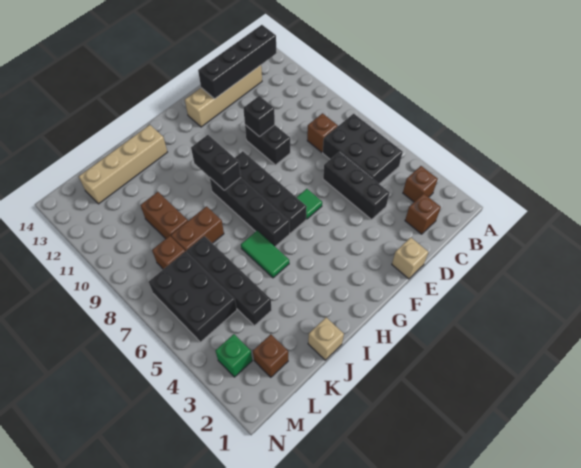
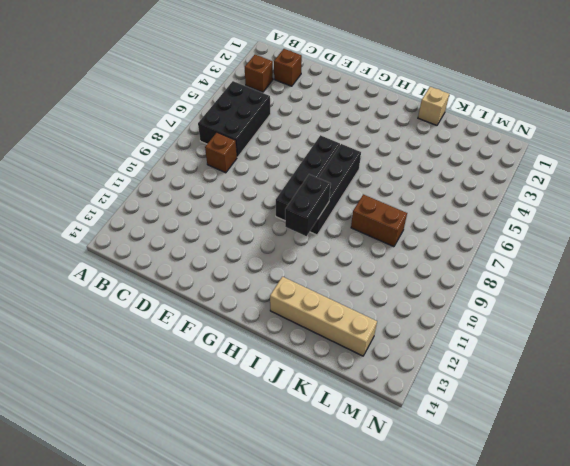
none -> tan brick C13:F13 level 1
none -> black brick D4:D6 level 1
none -> tan brick E1 level 1

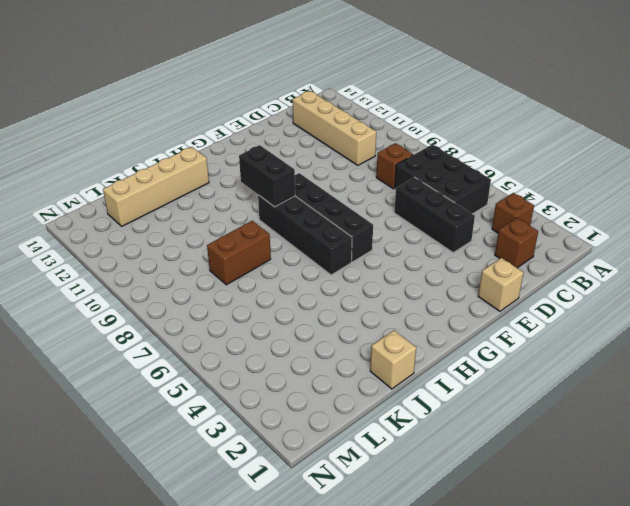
tan brick C10:C13 level 1 -> tan brick C13:F13 level 1
none -> black brick E9:E10 level 1
none -> green tile F6 level 1
none -> green tile I5:I6 level 1

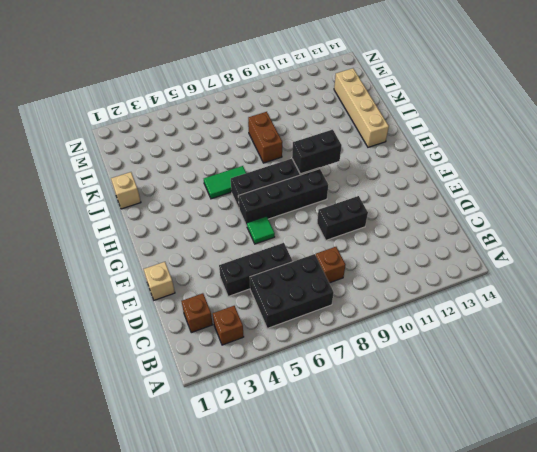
none -> tan brick C13:F13 level 1
none -> black brick K4:K7 level 1
none -> brown brick K9:K10 level 1

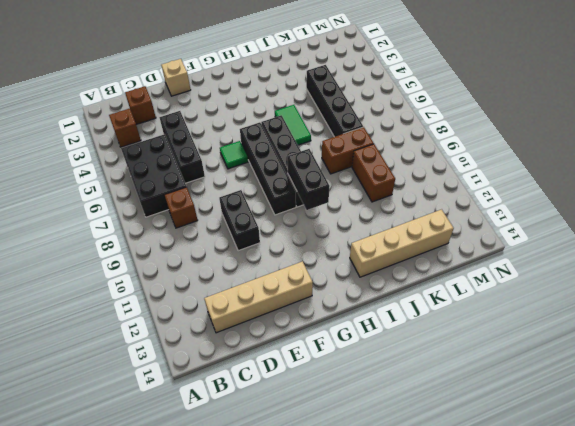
none -> tan brick J1 level 1
none -> brown brick L2 level 1
none -> black brick L5:M7 level 1

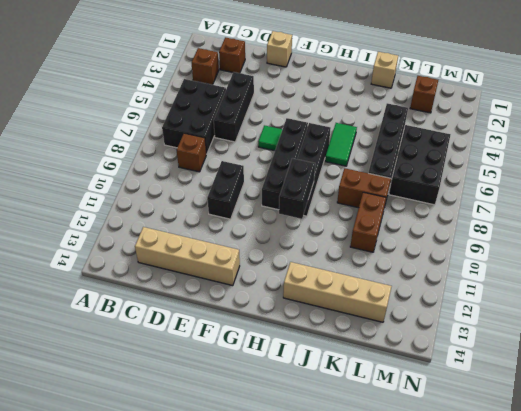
none -> brown brick L8 level 1
none -> green brick M3 level 1
none -> black brick B13:E13 level 2

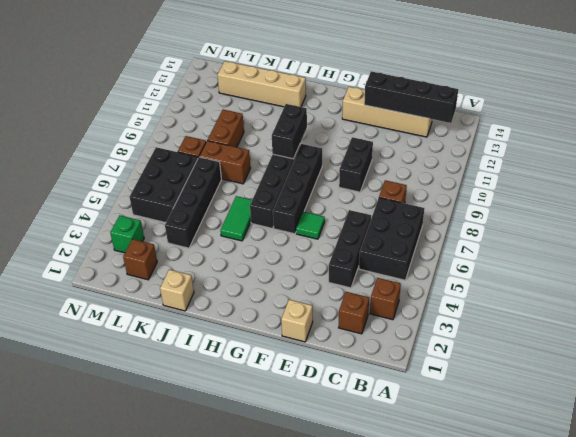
none -> black brick E10 level 2

